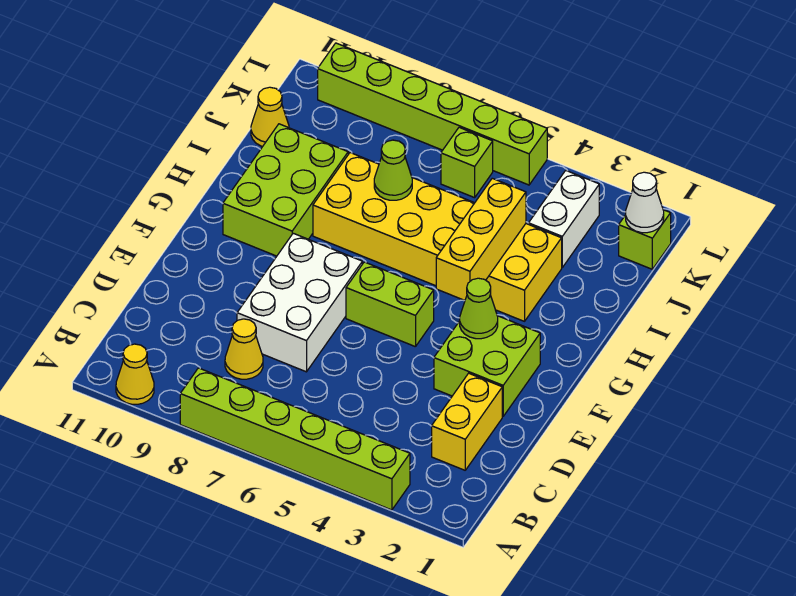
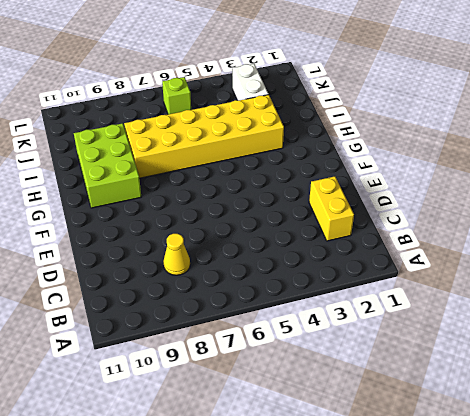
none -> lime brick A3:A8 level 1
none -> yellow cone A10 level 1
none -> white brick D7:F8 level 1

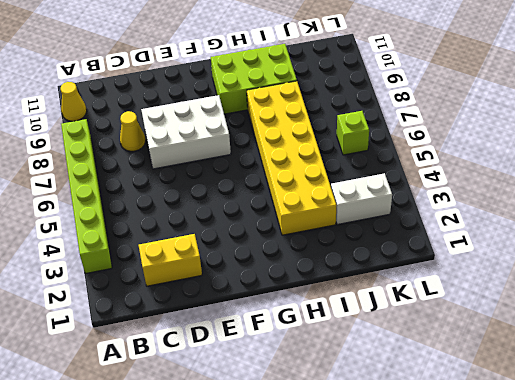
none -> lime brick E2:F3 level 1
none -> lime brick F5:F6 level 1
none -> yellow cone J11 level 1

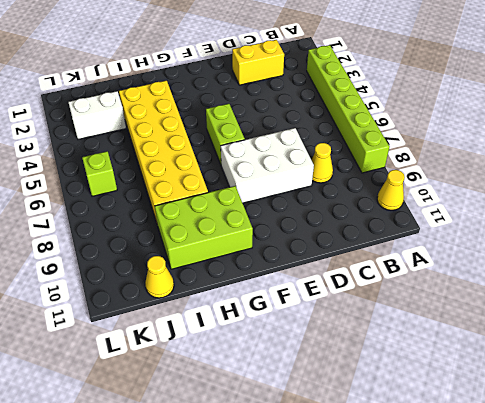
none -> lime brick E2:F3 level 1
none -> lime brick K1 level 1
none -> lime brick L5:L10 level 1

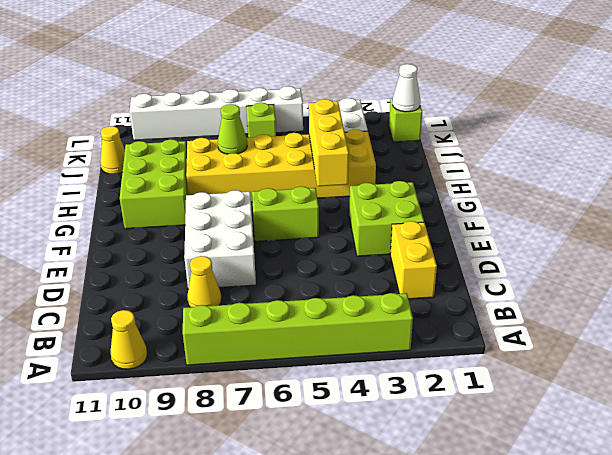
white brick L5:L10 level 1 -> lime brick L5:L10 level 1
none -> lime cone F3 level 2

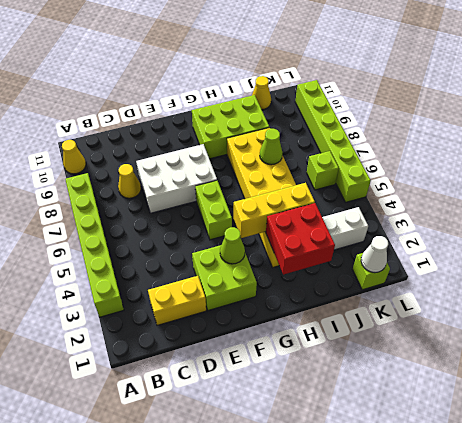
red brick H2:I3 level 2 -> none

